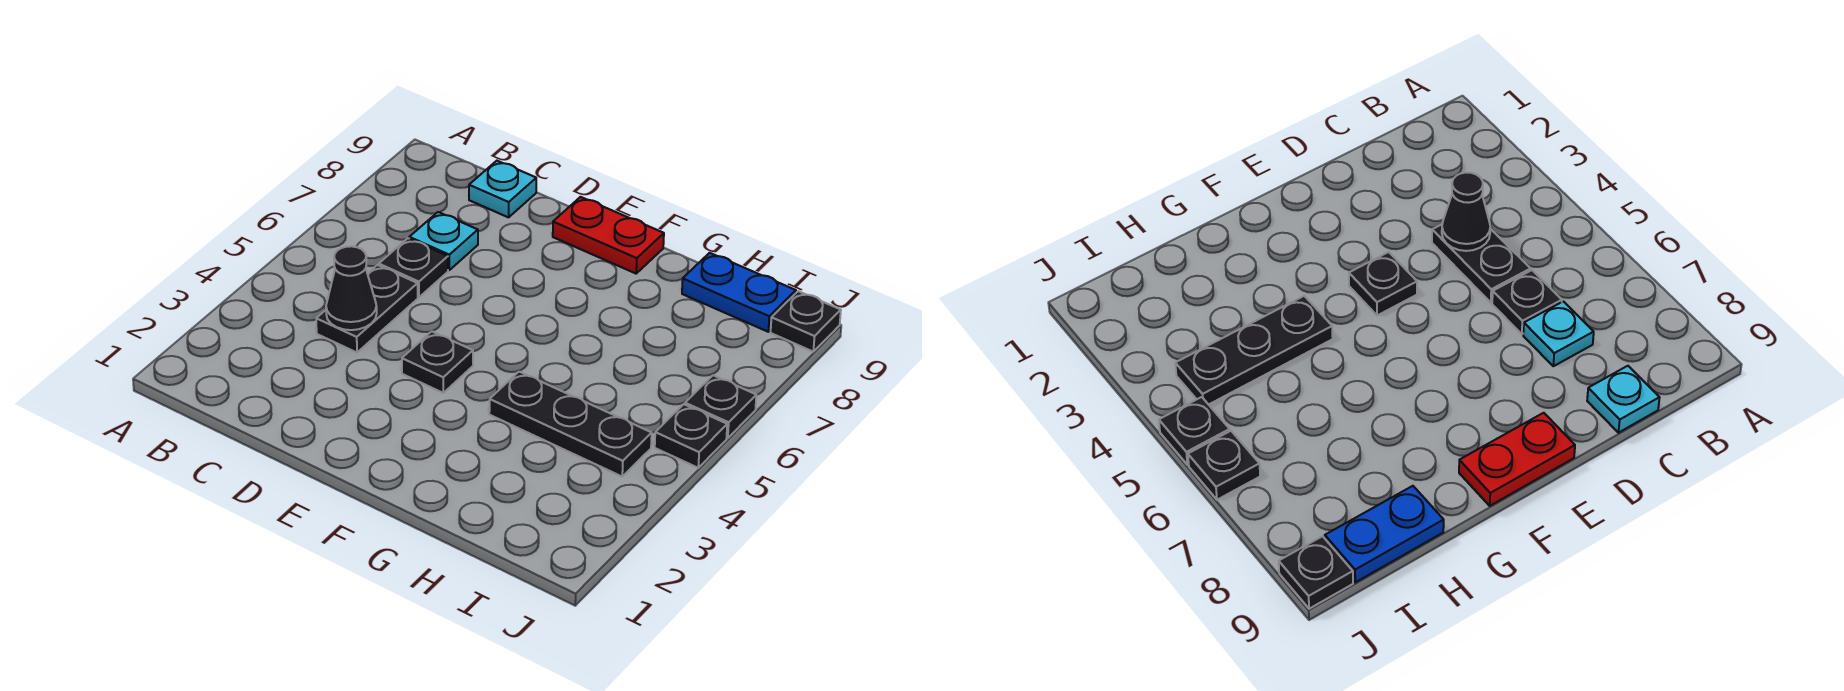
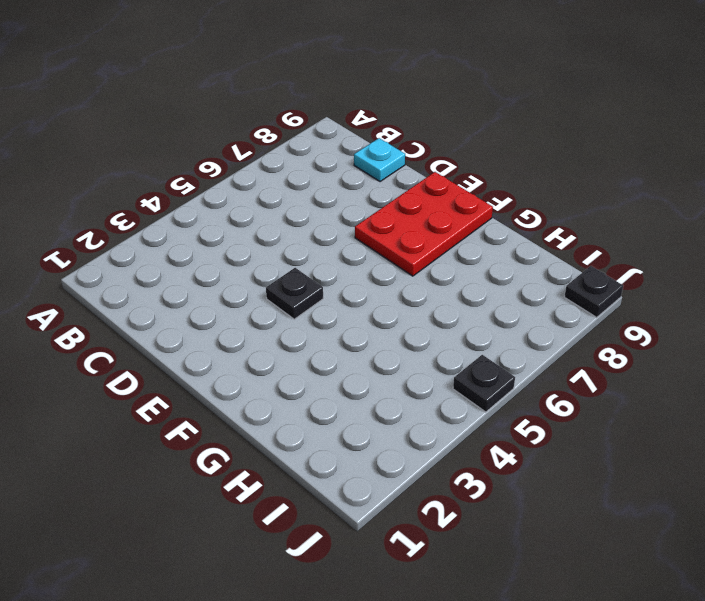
red plate E7:F9 level 1 -> red plate E9:F9 level 1
none -> black plate C4:C5 level 1
none -> black plate C6 level 1
none -> cyan plate C7 level 1

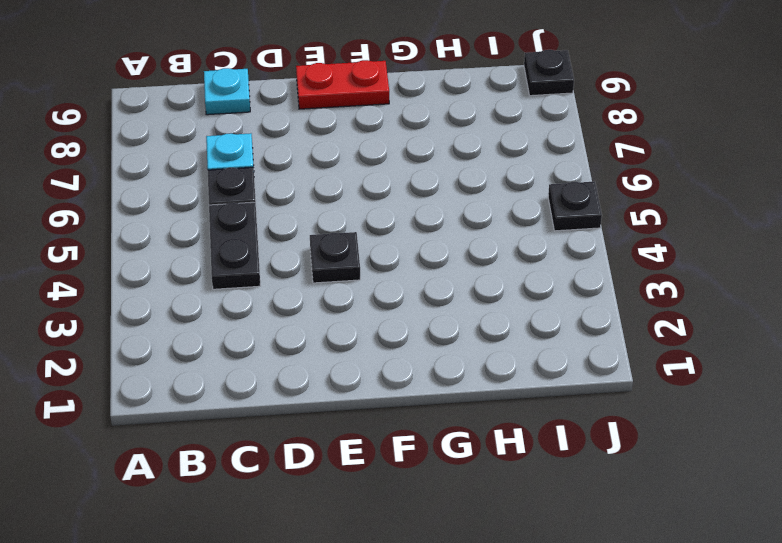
none -> black plate G4:I4 level 1
none -> blue plate H9:I9 level 1
none -> black plate J6 level 1

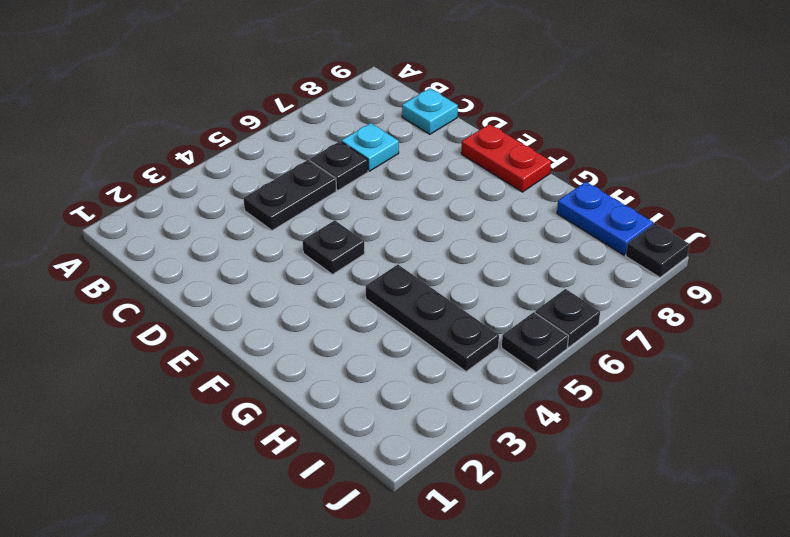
none -> black cone C4 level 2

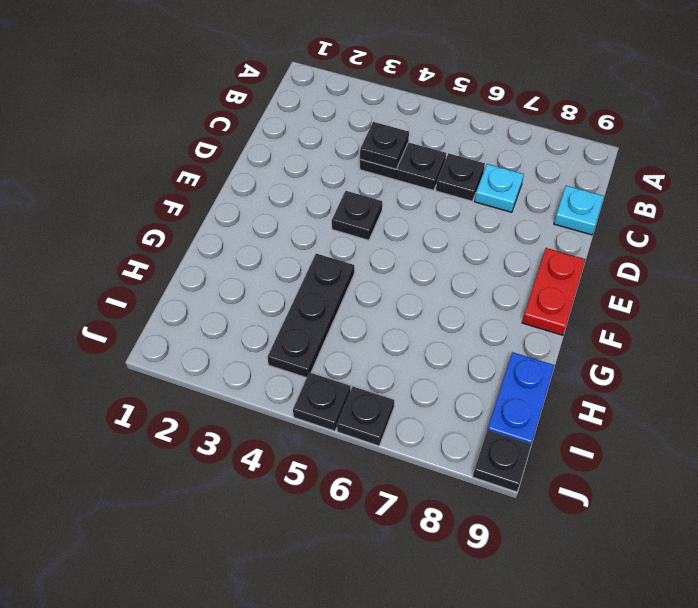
black plate C4 level 2 -> black cone C4 level 2

